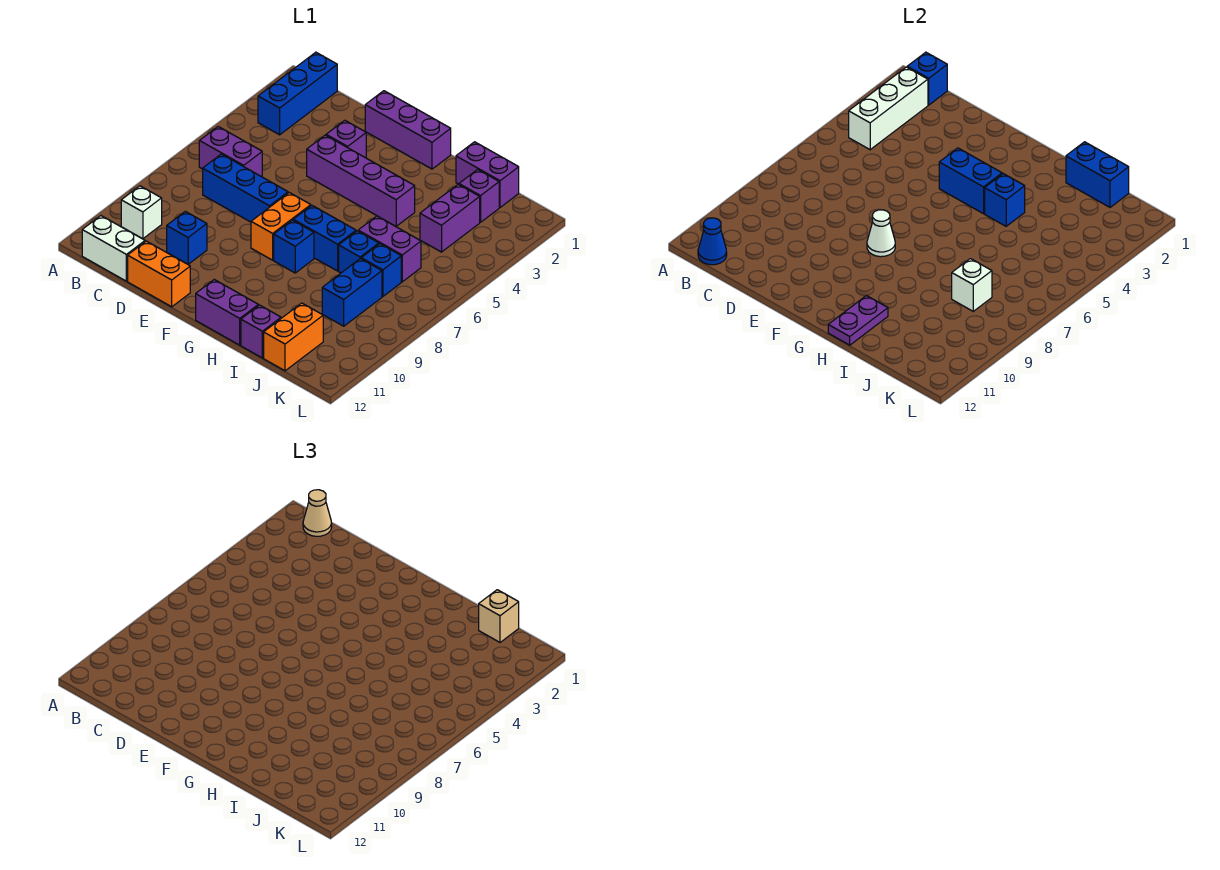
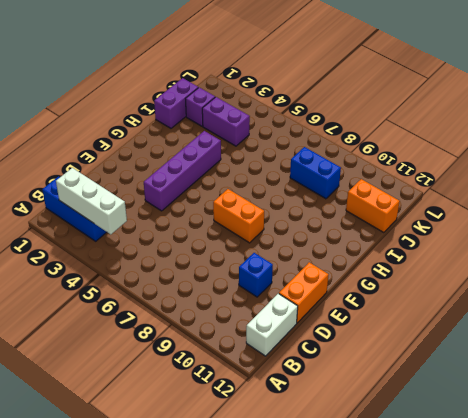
none -> purple brick B6:C6 level 1
none -> white brick B10 level 1
none -> blue brick C7:E7 level 1
none -> purple brick E1:G1 level 1

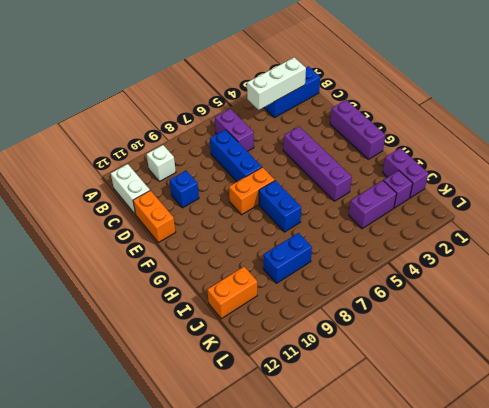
none -> purple brick E3 level 1
none -> blue brick G8 level 1
none -> purple brick G12:H12 level 1
none -> purple brick I6:J6 level 1

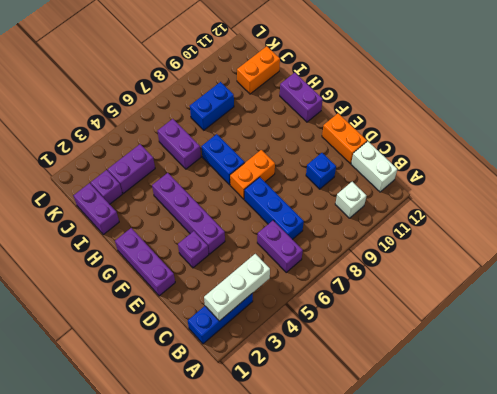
none -> blue brick G8 level 1
none -> blue brick I7 level 1
none -> purple brick I12 level 1
none -> blue brick J7 level 1

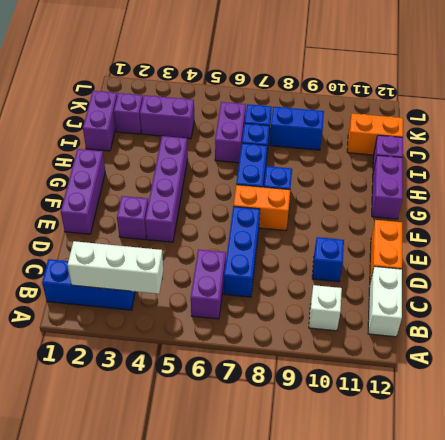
none -> blue brick B1 level 2
none -> blue cone B12 level 2
none -> blue brick F4:G4 level 2
none -> white cone F8 level 2

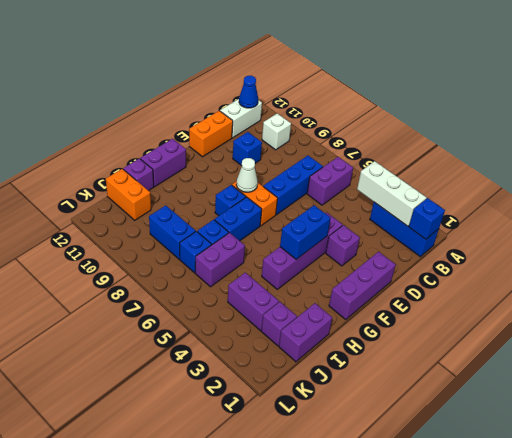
none -> blue brick H4 level 2
none -> purple plate H11:H12 level 2
none -> blue brick I1:J1 level 2
none -> white brick J8 level 2

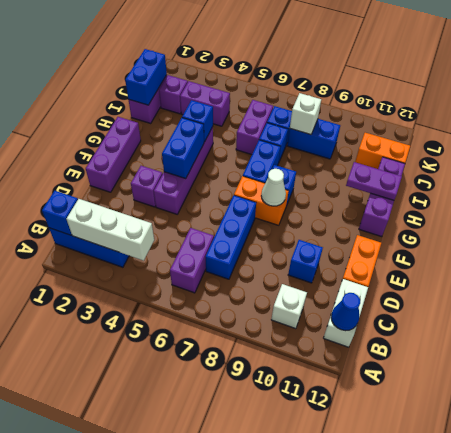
none -> tan cone B1 level 3
none -> tan brick J1 level 3

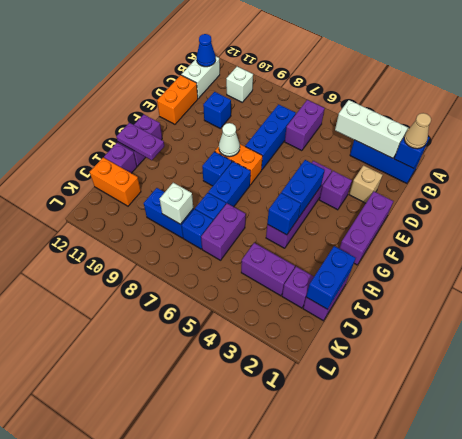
tan brick D2 level 1 -> tan brick J1 level 3

